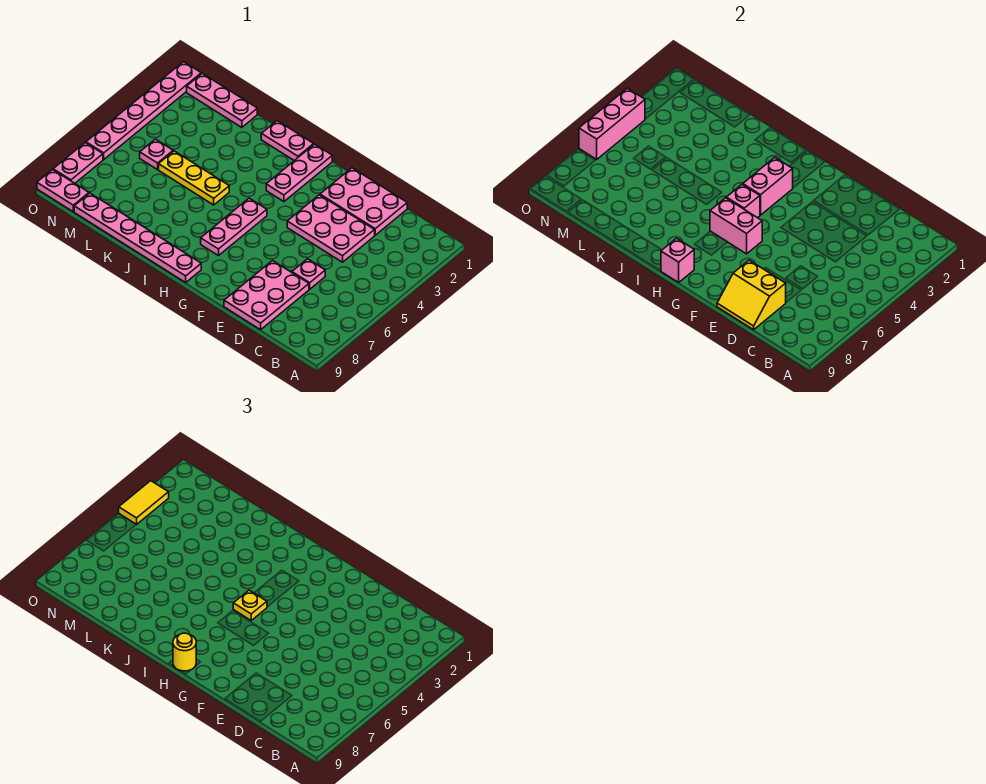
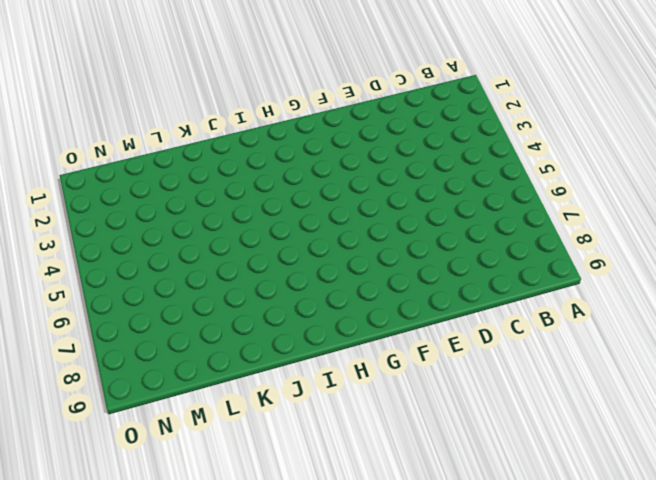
none -> pink plate D1:F2 level 1
none -> pink plate D3:F4 level 1
none -> pink plate D6 level 1

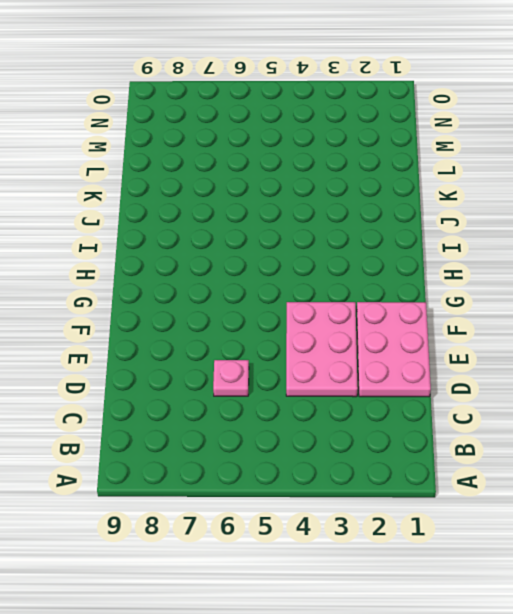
none -> pink plate D7:E9 level 1
none -> pink plate H1:H3 level 1
none -> pink plate H5:H7 level 1

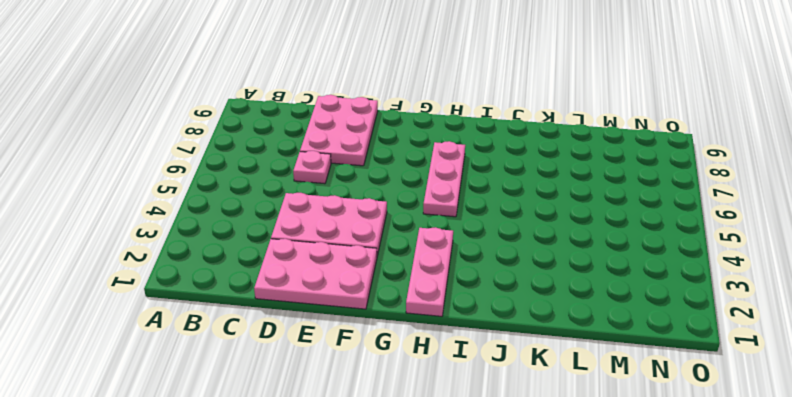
none -> pink plate H9:M9 level 1
none -> pink plate I1:J1 level 1
none -> yellow plate J5:L5 level 1

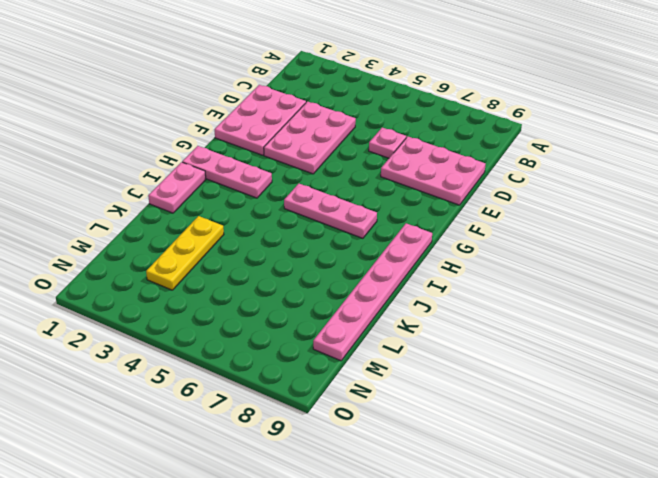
yellow plate K3:M3 level 1 -> yellow plate J5:L5 level 1
none -> pink plate L1:N1 level 1
none -> pink plate M5 level 1
none -> pink plate N9:O9 level 1

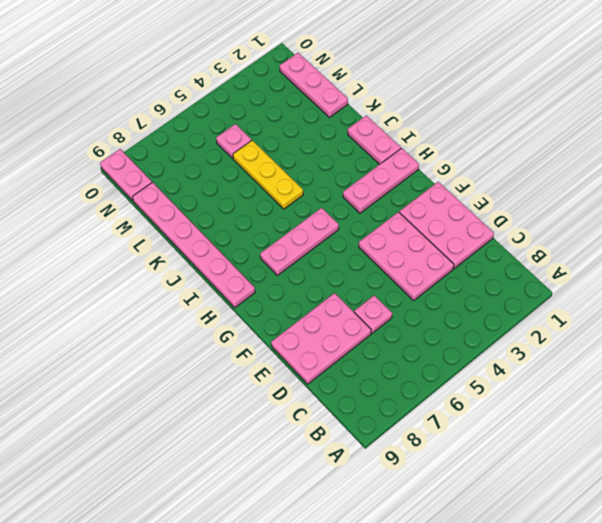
none -> pink plate O1:O6 level 1
none -> pink plate O7:O8 level 1
none -> yellow slope D8:E9 level 2 top 8

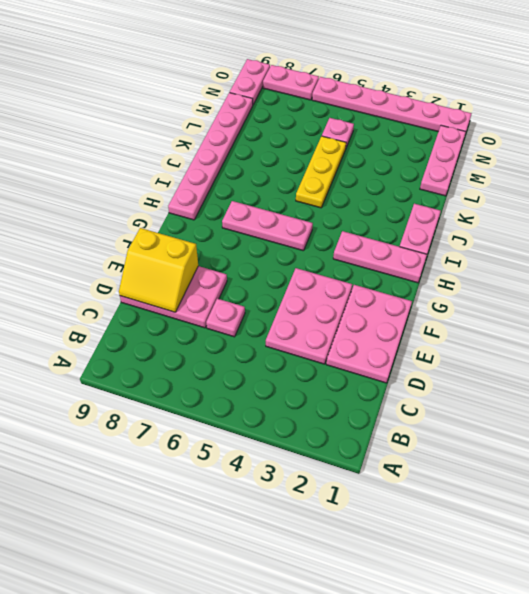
yellow slope D8:E9 level 2 top E -> yellow slope D8:E9 level 2 top 8
none -> pink brick G6:H6 level 2
none -> pink brick H3:H4 level 2
none -> pink brick H5 level 2

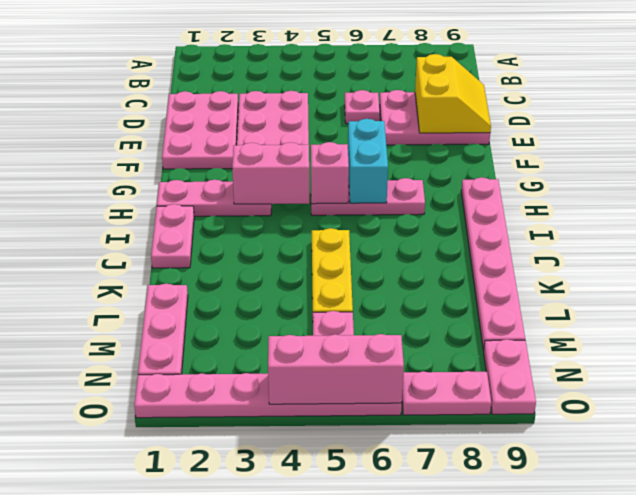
cyan brick G6:H6 level 2 -> pink brick G6:H6 level 2
none -> pink brick H9 level 2
none -> yellow plate H5 level 3
none -> yellow round brick H9 level 3

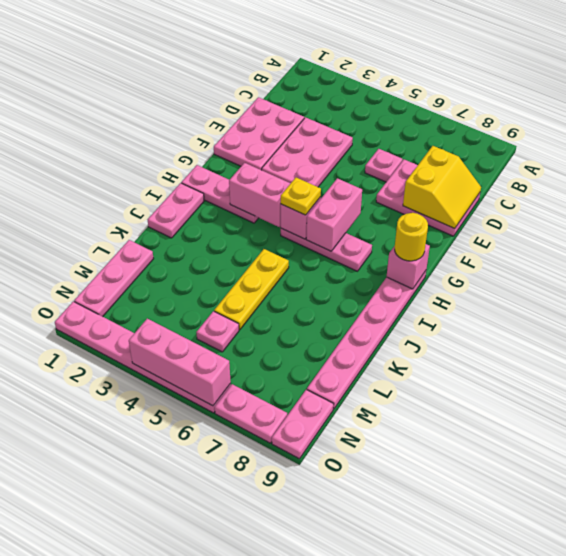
none -> yellow tile O3:O4 level 3

